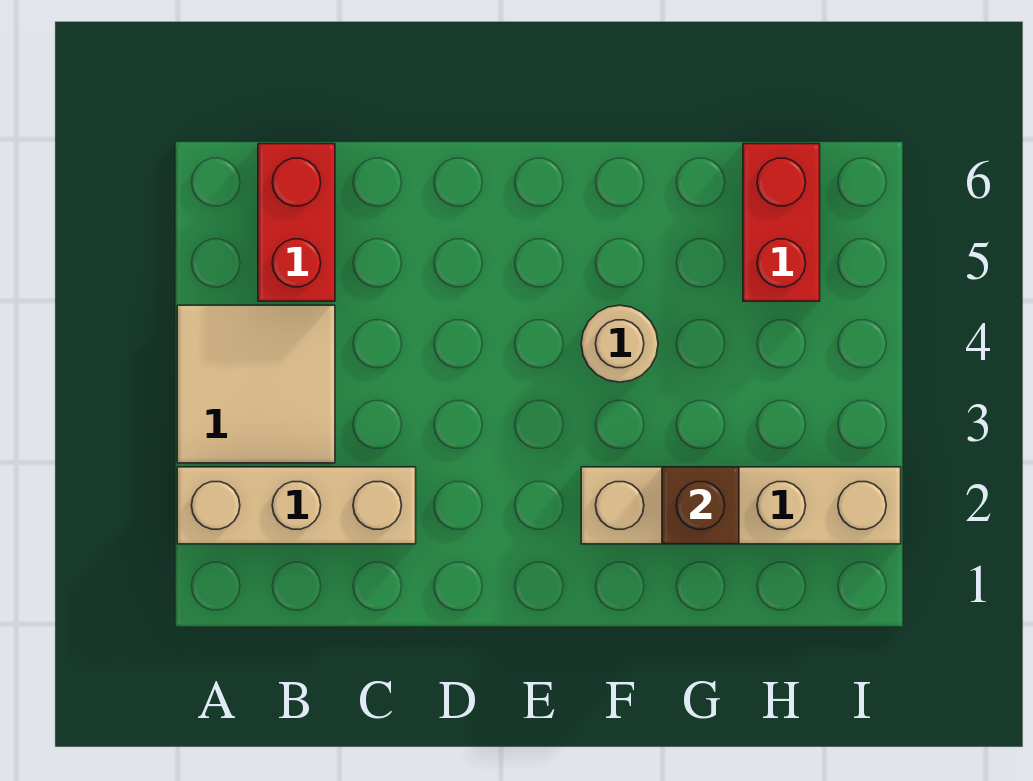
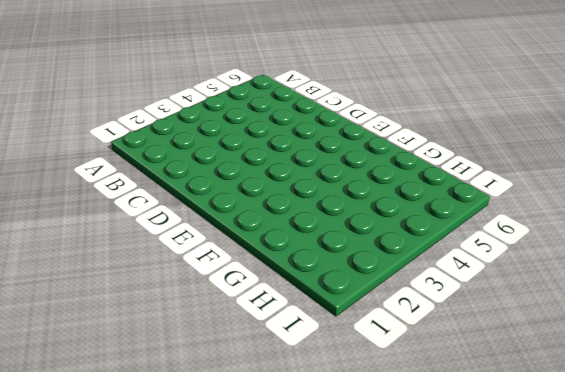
none -> tan brick A2:C2 level 1
none -> tan tile A3:B4 level 1

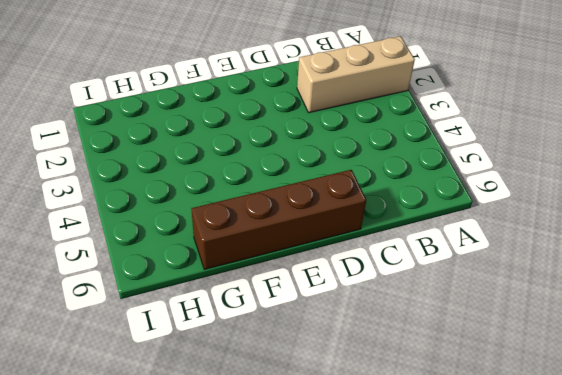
brown brick D6:G6 level 1 -> none
none -> tan tile A3:B4 level 1
none -> red brick B5:B6 level 1

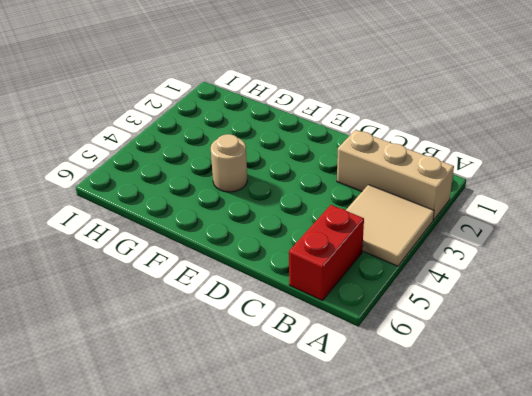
none -> tan brick F2:I2 level 1
none -> red brick H5:H6 level 1

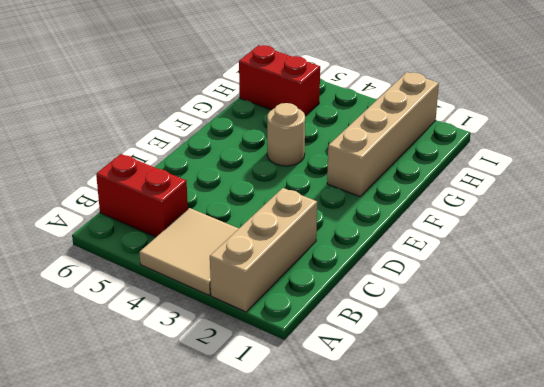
none -> brown brick G2 level 2

